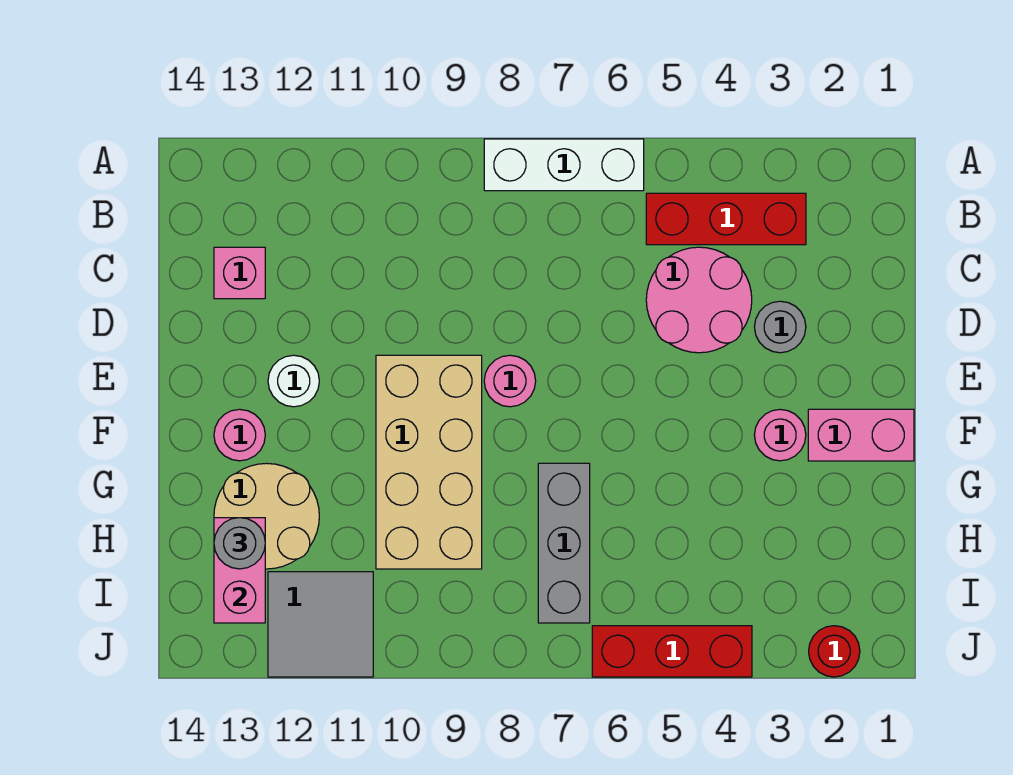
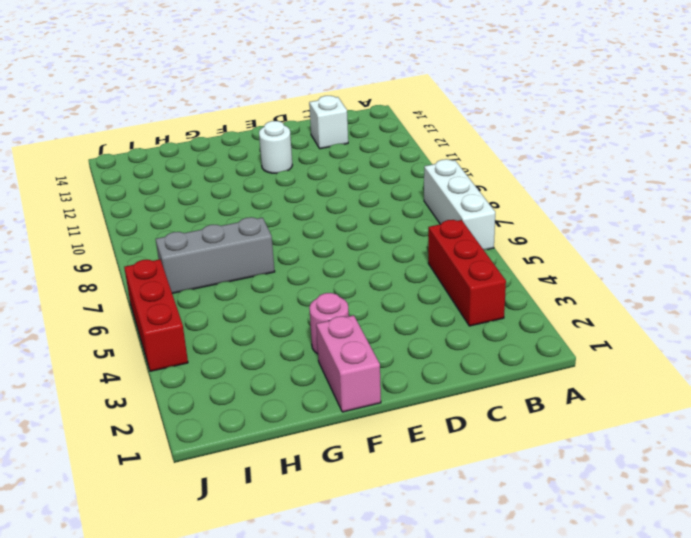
white brick C13 level 1 -> pink brick C13 level 1
none -> pink round brick C4:D5 level 1
none -> grey round brick D3 level 1
none -> pink round brick E8 level 1

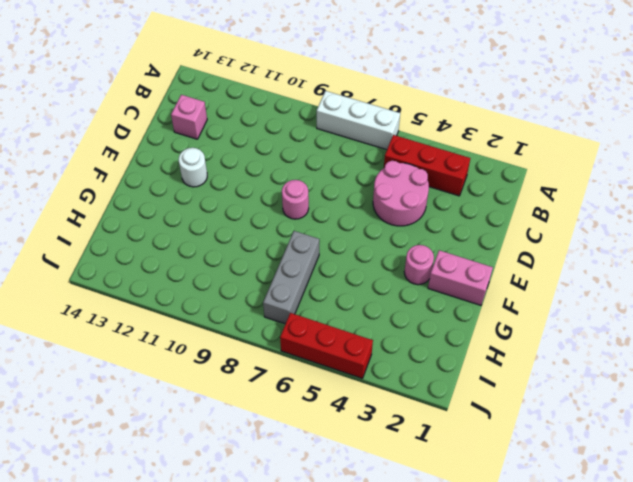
none -> grey round brick D3 level 1
none -> tan brick E9:H10 level 1
none -> pink round brick F13 level 1

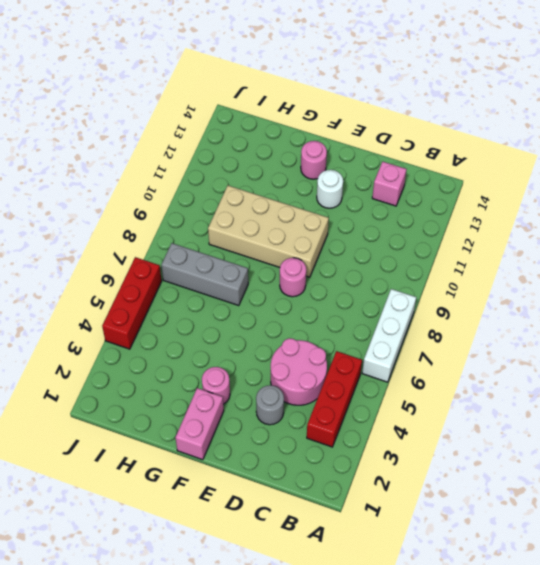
none -> tan round brick G12:H13 level 1
none -> grey tile I11:J12 level 1
none -> red round brick J2 level 1

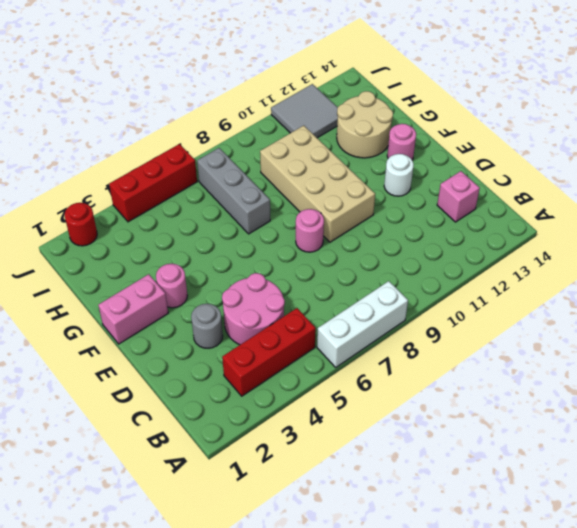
none -> pink brick H13:I13 level 2
none -> grey round brick H13 level 3

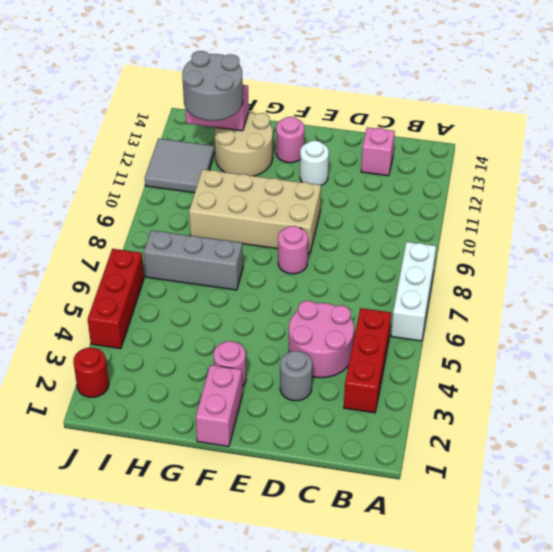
grey round brick H12:I13 level 3 -> grey round brick H13 level 3

